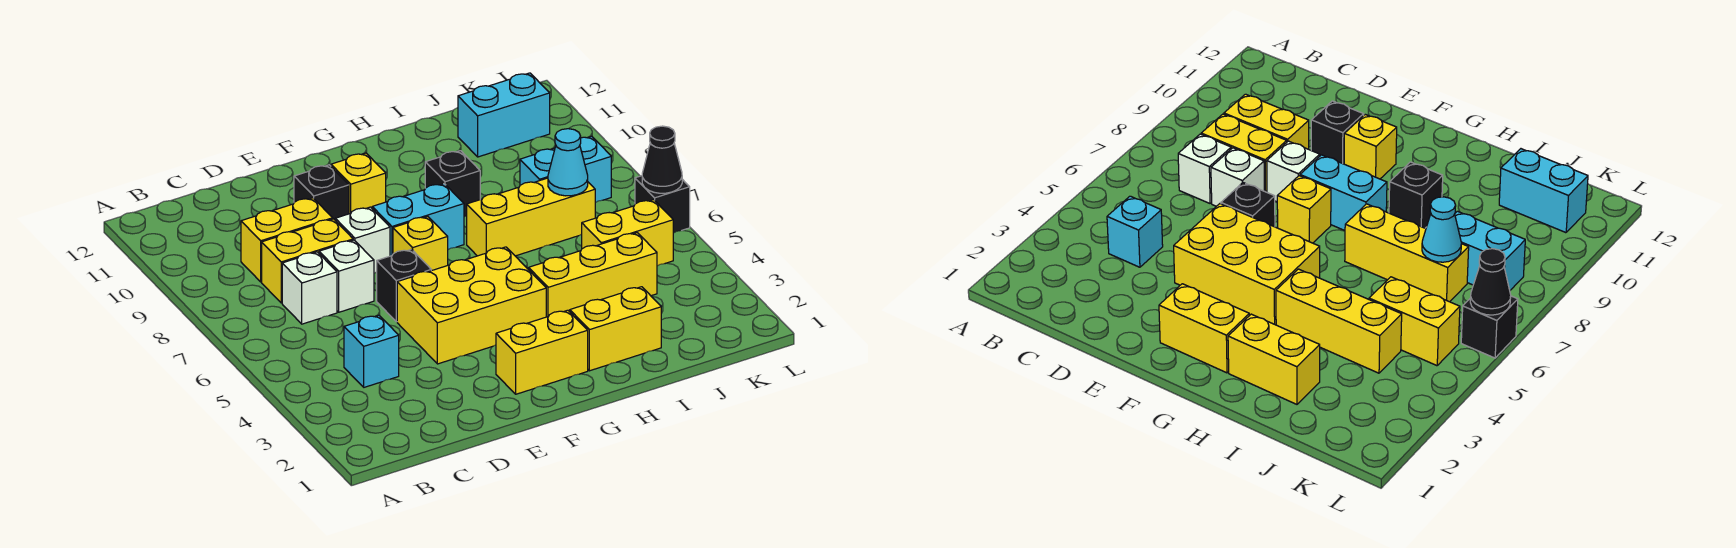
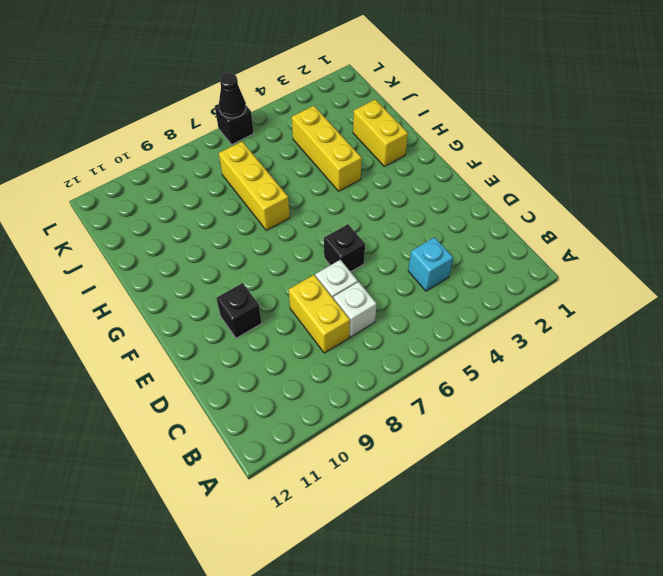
none -> yellow brick C9:D9 level 1
none -> yellow brick E4:G5 level 1
none -> white brick E8 level 1

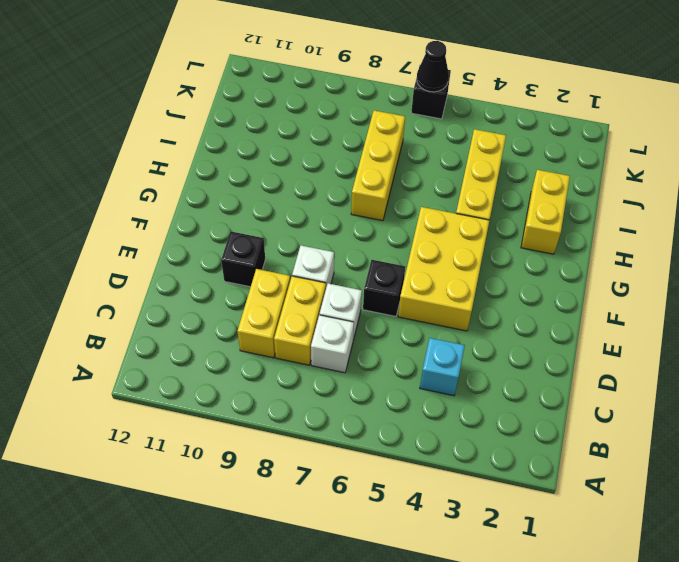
none -> yellow brick F2:G2 level 1
none -> yellow brick F7 level 1
none -> cyan brick F8:G8 level 1

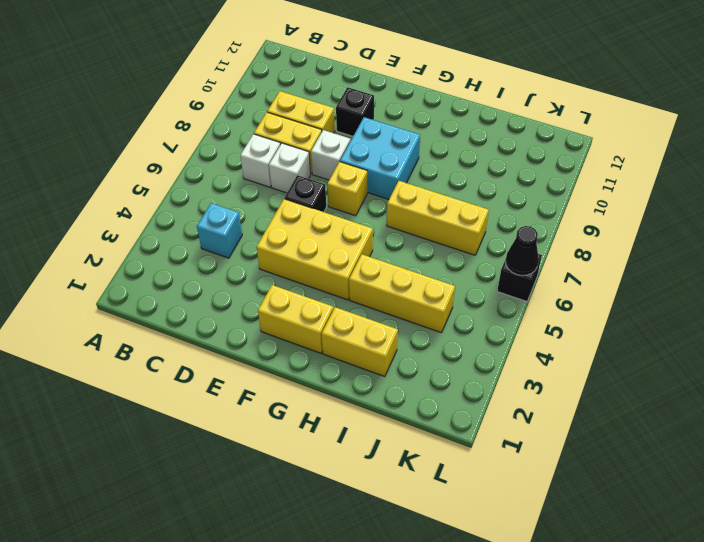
cyan brick F8:G9 level 1 -> cyan brick F8:G8 level 1
none -> yellow brick F10 level 1
none -> black brick H9 level 1
none -> yellow brick J5:K5 level 1

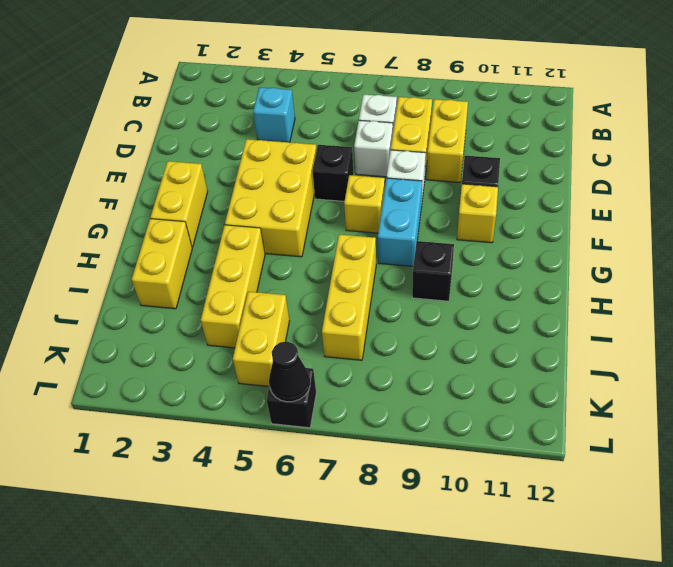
none -> cyan brick J8:K8 level 1
none -> cyan brick J11:K11 level 1
none -> cyan cone J7 level 2

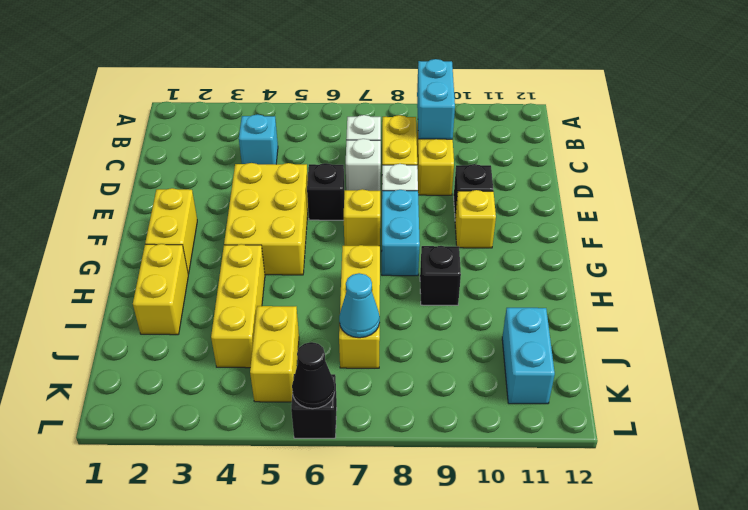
cyan brick B9:C9 level 2 -> cyan brick J8:K8 level 1

